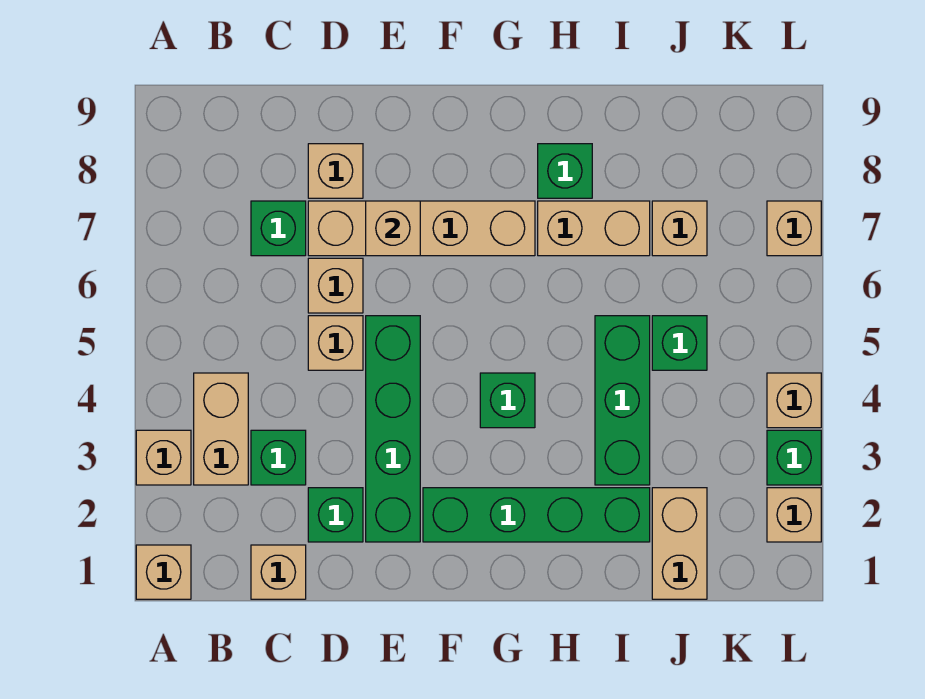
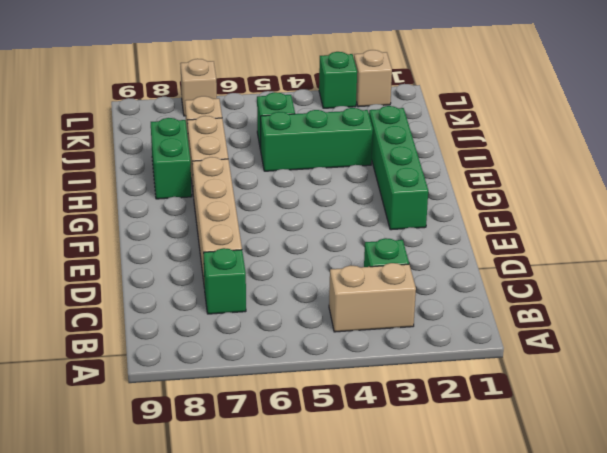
green brick H8:I8 level 1 -> green brick H8 level 1
none -> tan brick A1 level 1
none -> tan brick A3 level 1
none -> tan brick C1 level 1

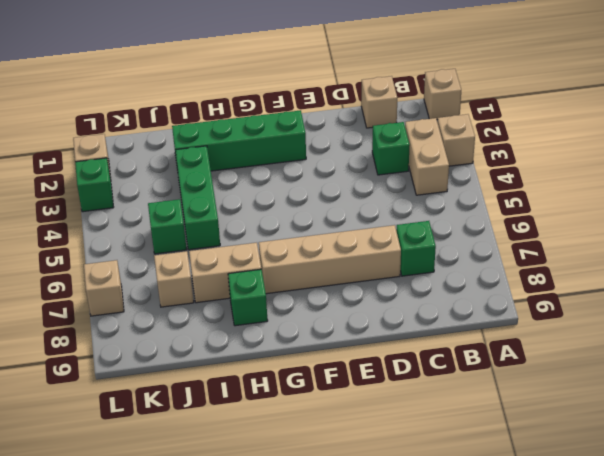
none -> green brick D2 level 1
none -> tan brick D5 level 1
none -> tan brick D6 level 1

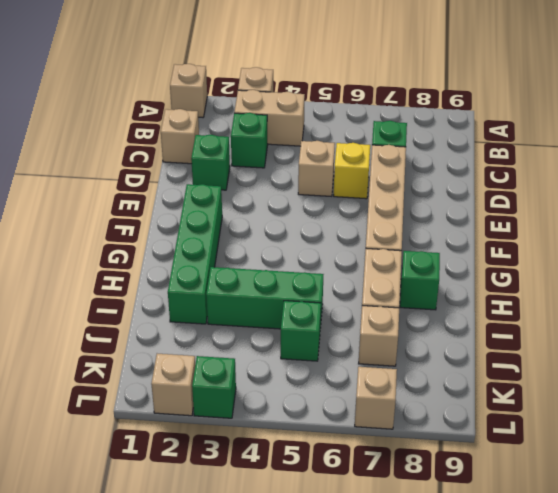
yellow brick D6 level 1 -> tan brick D6 level 1
none -> tan brick D8 level 1
none -> green brick E2:E5 level 1
none -> green brick G4 level 1

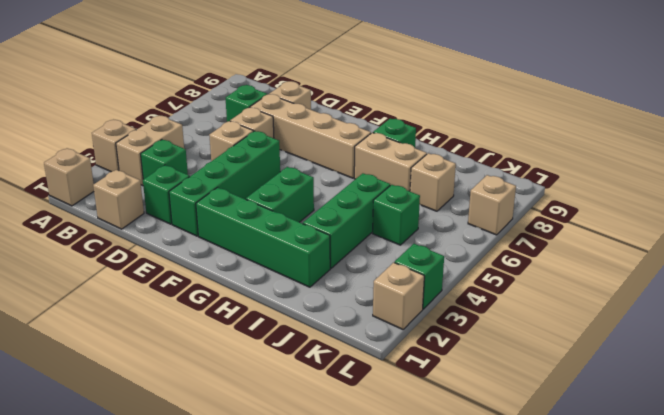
green brick G3:G4 level 1 -> green brick G4 level 1
none -> tan brick J1:J2 level 1
none -> tan brick L4 level 1
none -> tan brick E7 level 2

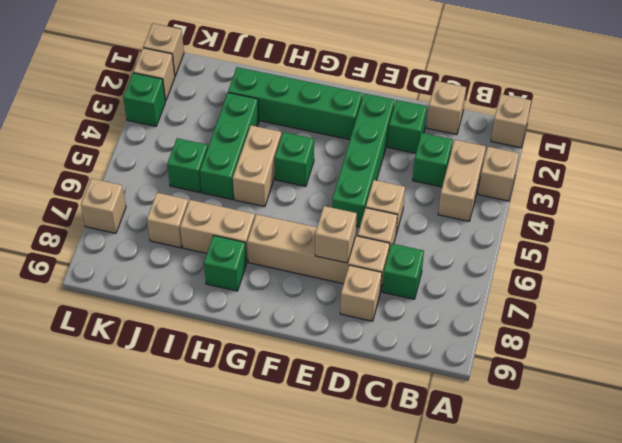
tan brick H4:H5 level 1 -> tan brick J1:J2 level 1
tan brick L1 level 1 -> tan brick L4 level 1

